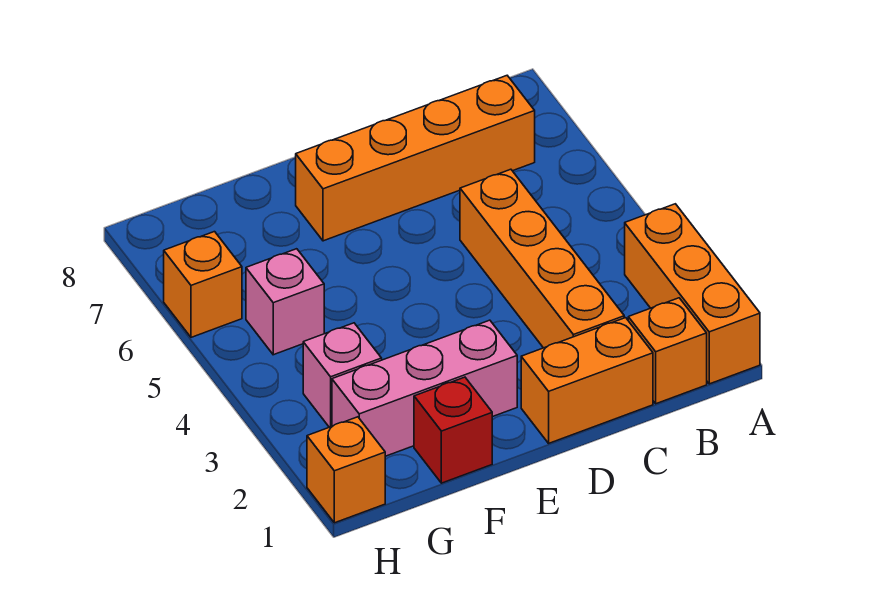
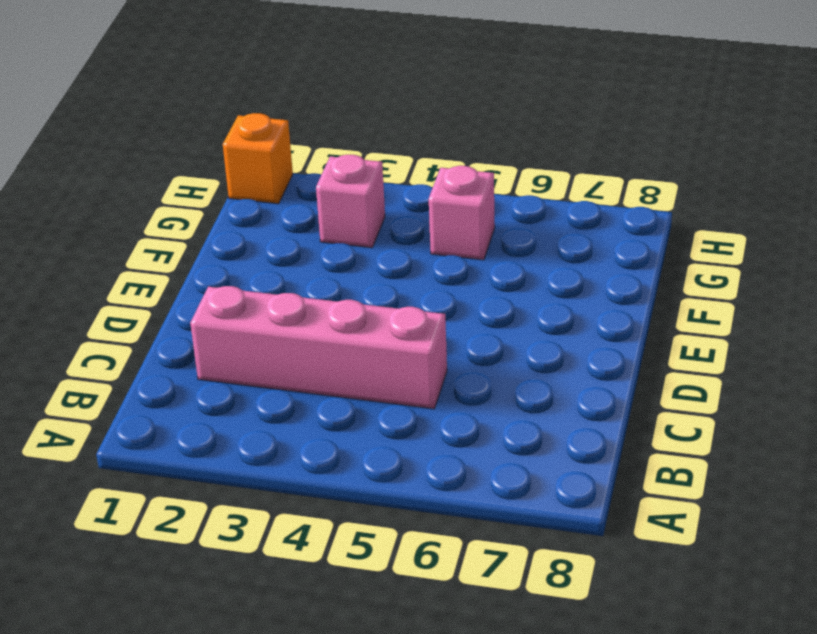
pink brick C2:C5 level 1 -> orange brick C2:C5 level 1
none -> orange brick A1:A3 level 1
none -> orange brick B1 level 1

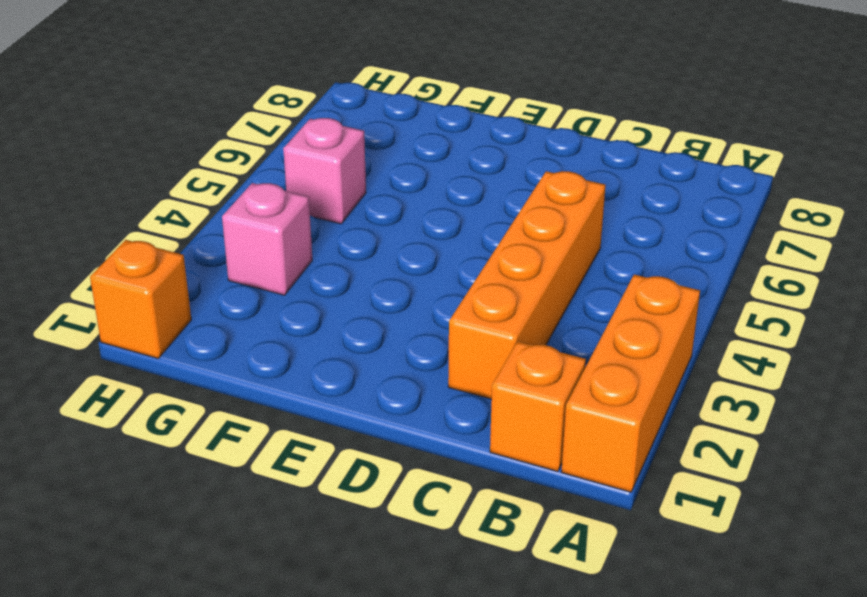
none -> orange brick B7:E7 level 1
none -> orange brick C1:D1 level 1

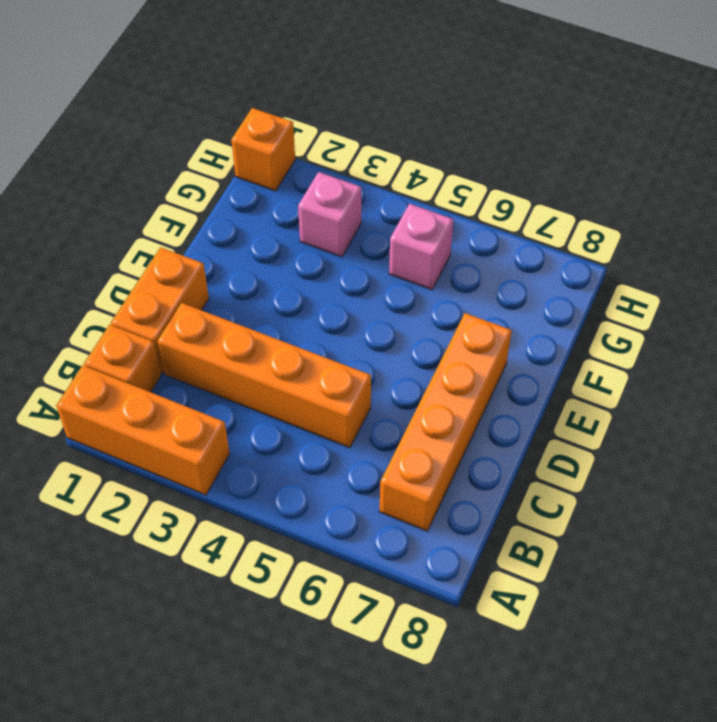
none -> pink brick E2:G2 level 1
none -> red brick F1 level 1

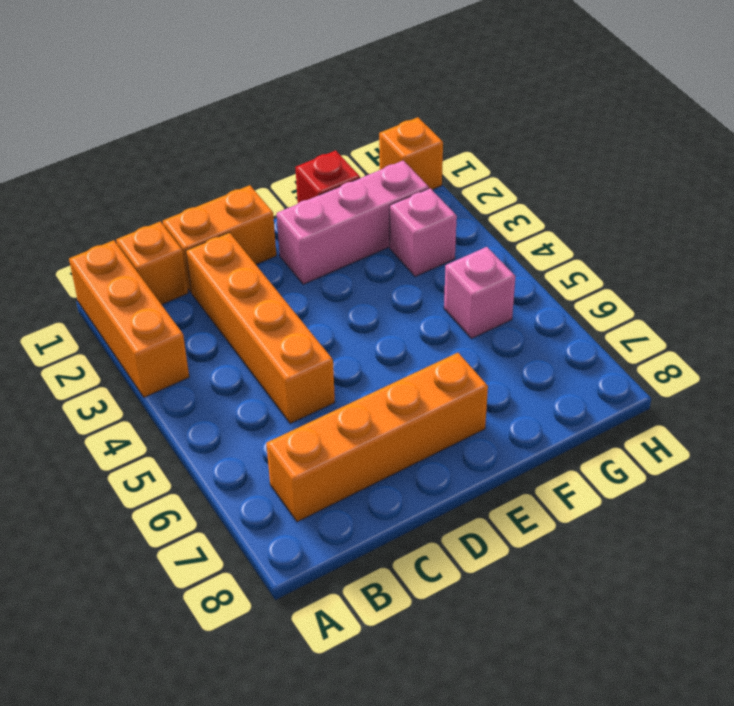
none -> orange brick H6 level 1

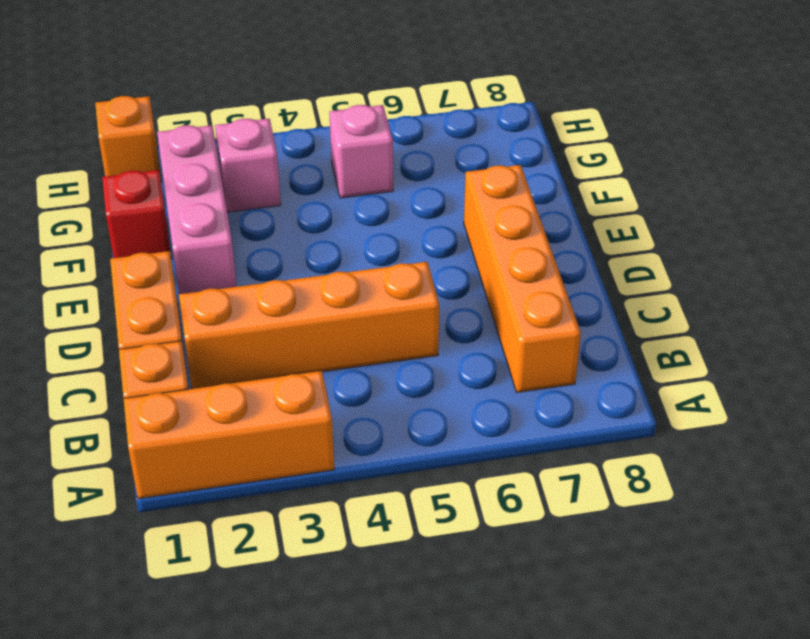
none -> orange brick H6 level 1

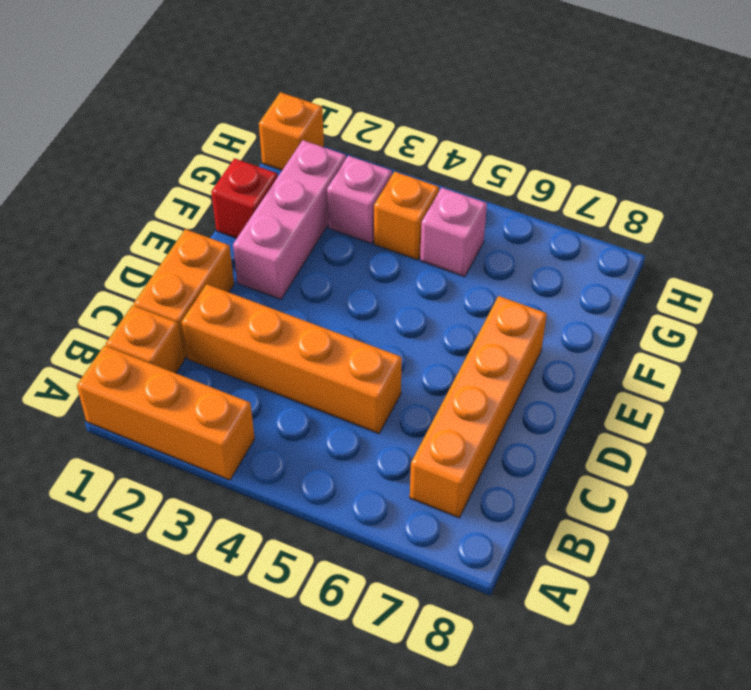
orange brick G4 level 1 -> orange brick H6 level 1

